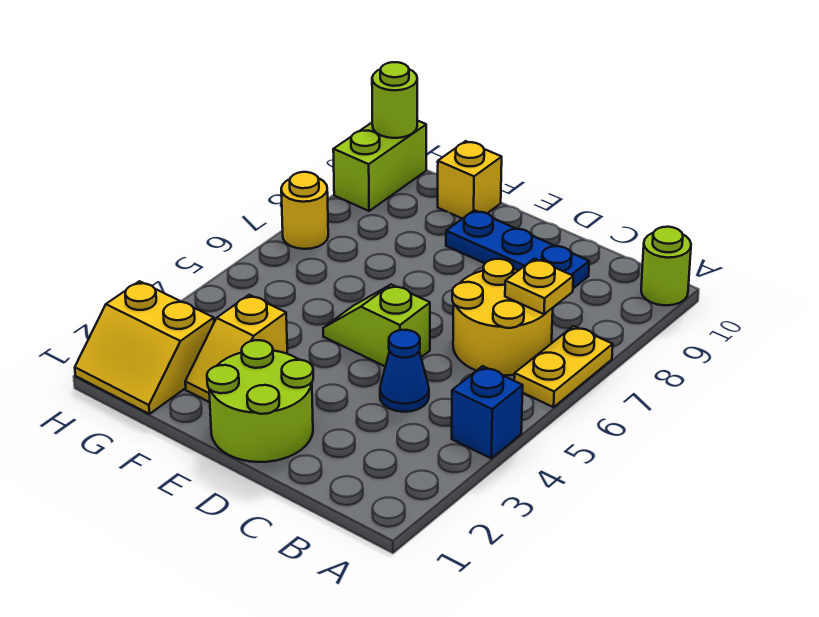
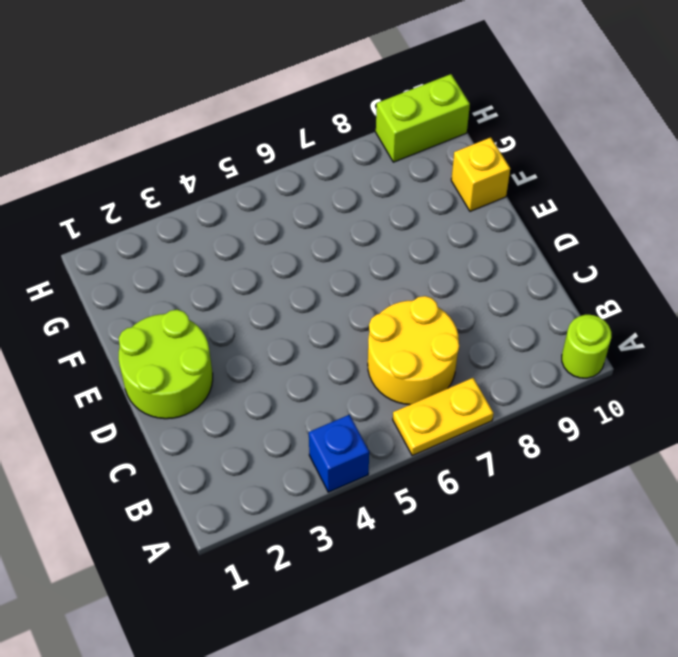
none -> blue cone C4 level 1
none -> blue plate C9:E9 level 1
none -> lime slope D5:E5 level 1 top D

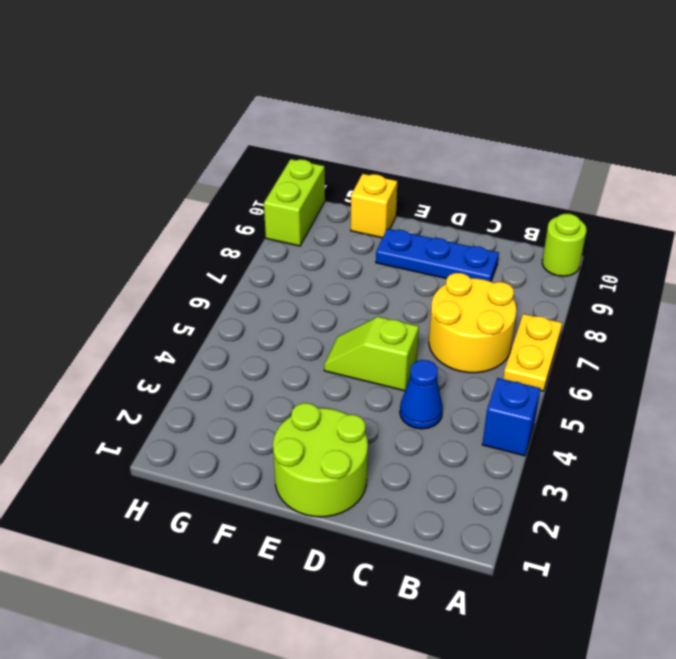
none -> yellow slope F2:F3 level 1 top 3
none -> yellow slope G1:H2 level 1 top 2
none -> yellow round brick H7 level 1

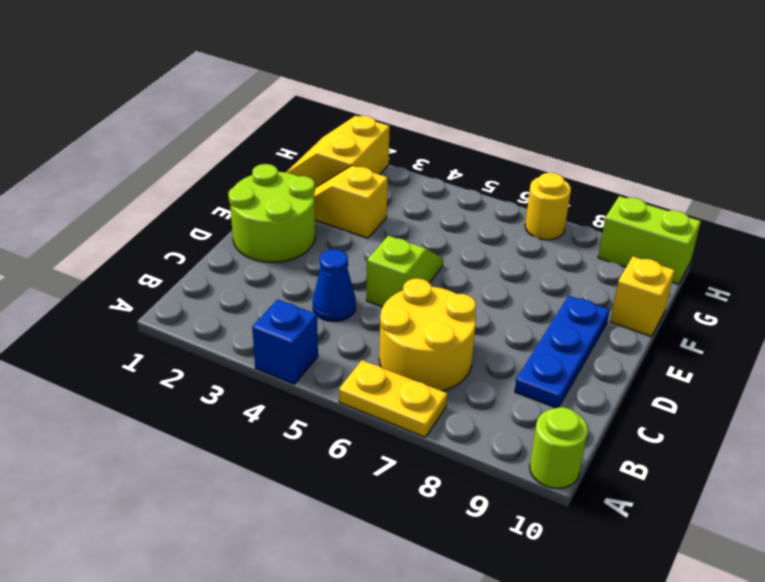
none -> yellow plate B7 level 2
none -> lime round brick H10 level 2

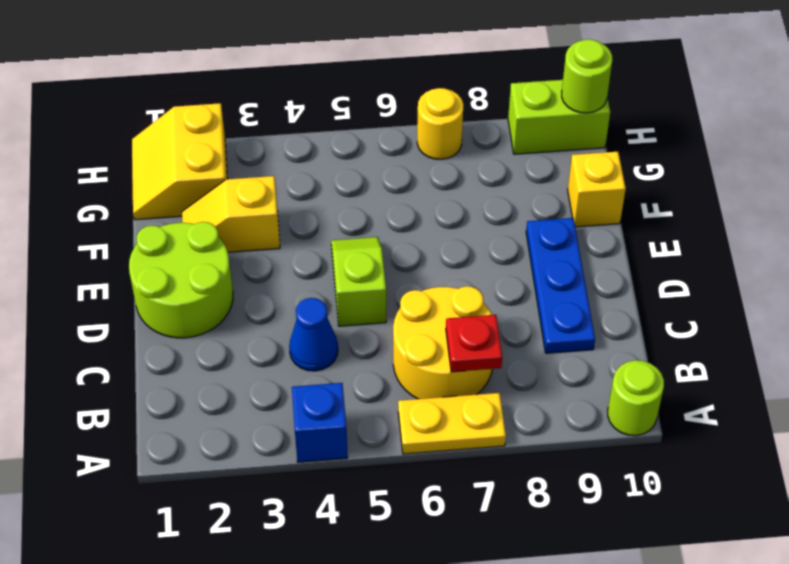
red plate B7 level 2 -> yellow plate B7 level 2

